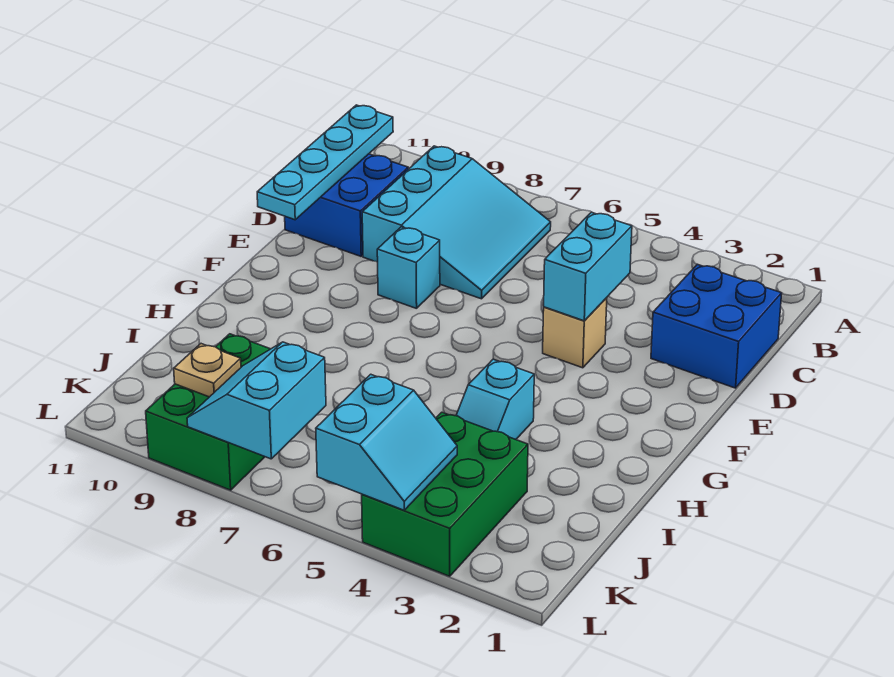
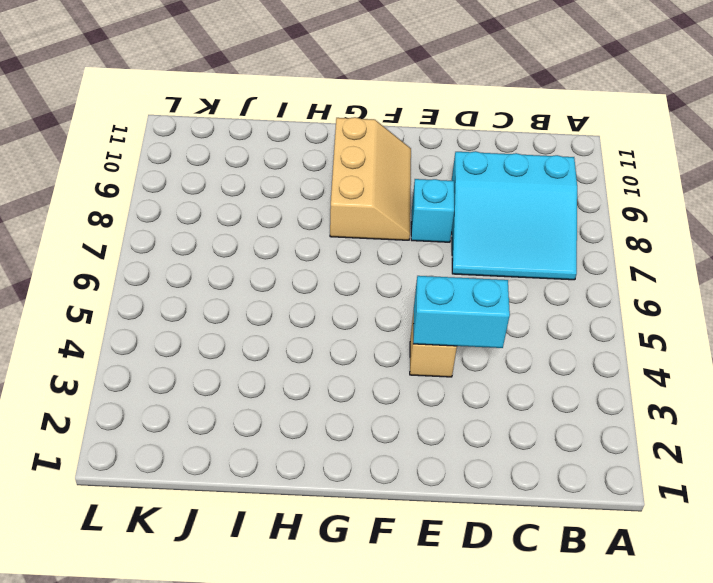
tan slope F8:G10 level 1 top G -> none
none -> blue brick C1:D2 level 1
none -> blue brick C10:D11 level 1
none -> cyan slope H4:I4 level 1 top H

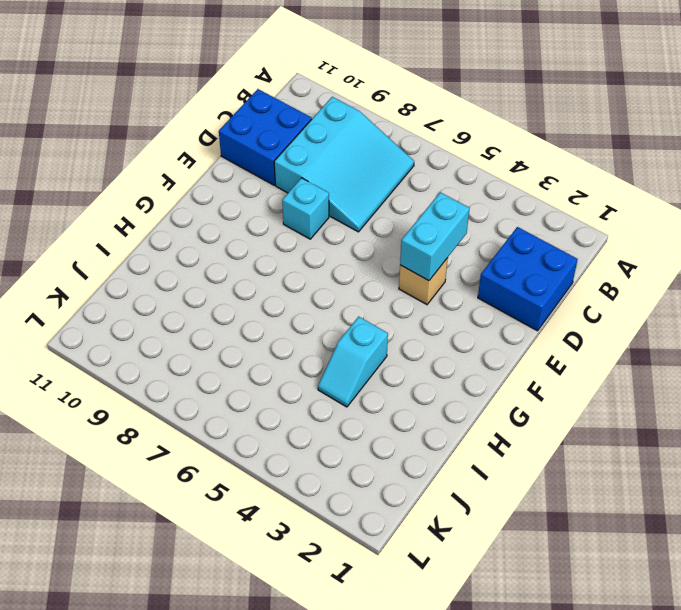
none -> green brick J3:L4 level 1
none -> green brick J8:L9 level 1
none -> cyan plate B11:E11 level 2

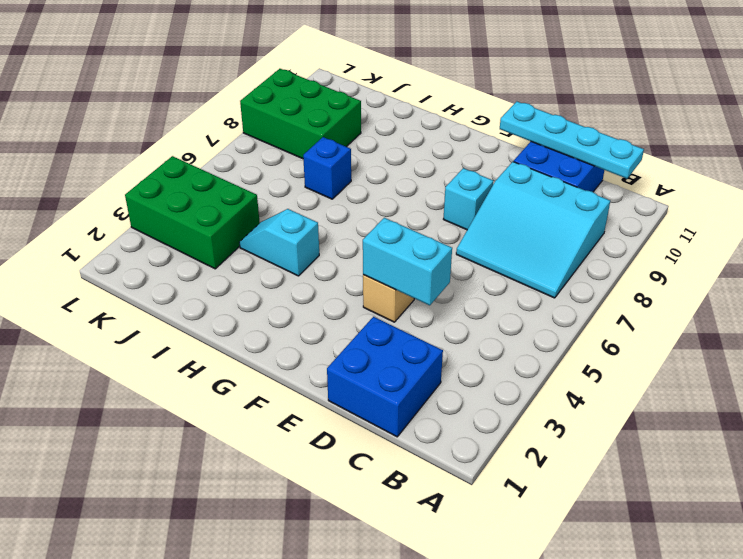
blue brick I7 level 1 -> none
none -> cyan slope K4:L5 level 2 top 5
none -> cyan slope K7:L8 level 2 top 7
none -> tan plate K9 level 2

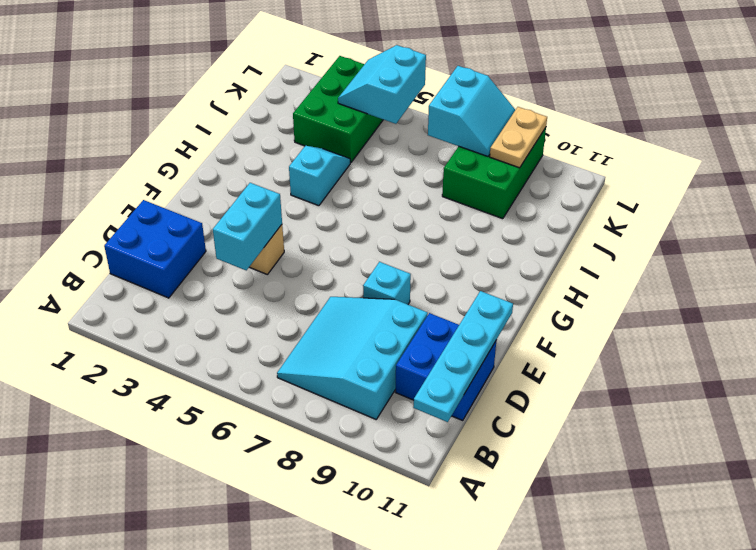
tan plate K9:L9 level 2 -> tan plate K9 level 2

